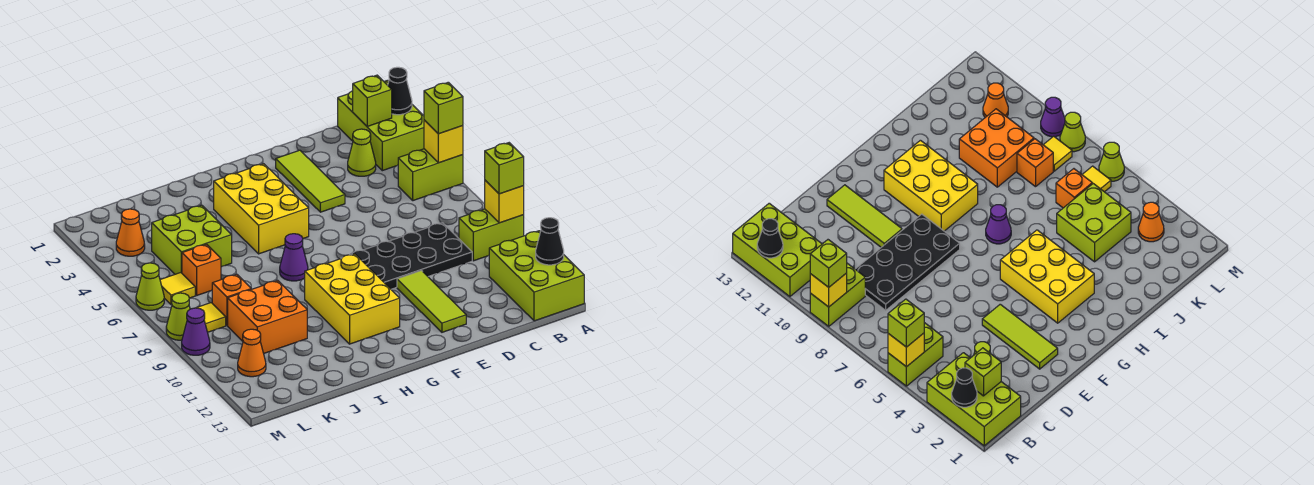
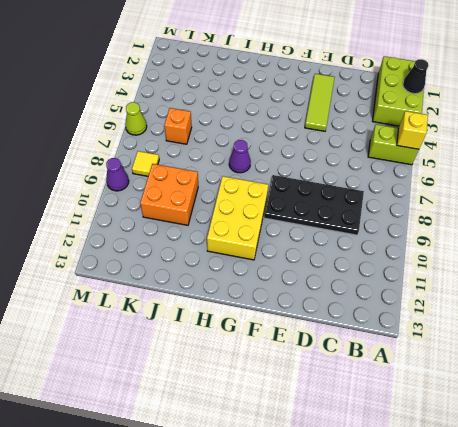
none -> lime brick A9:B9 level 1
none -> lime brick A11:B13 level 1
none -> lime cone C3 level 1

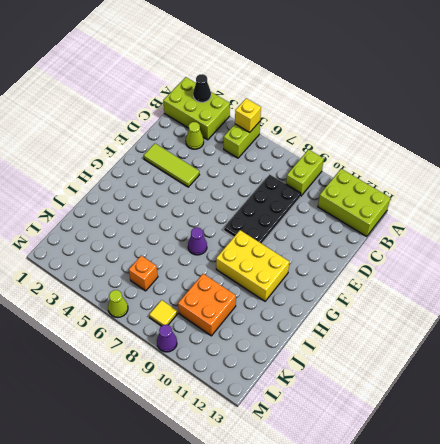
none -> lime tile E10:E12 level 1
none -> yellow brick G3:H5 level 1
none -> lime brick J4:K5 level 1

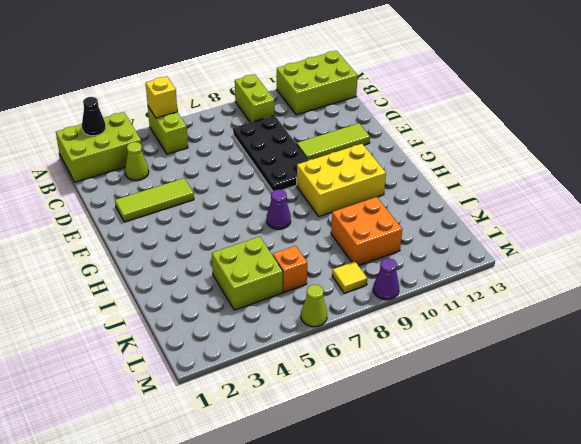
none -> yellow brick G3:H5 level 1
none -> orange brick K8 level 1
none -> orange cone L3 level 1

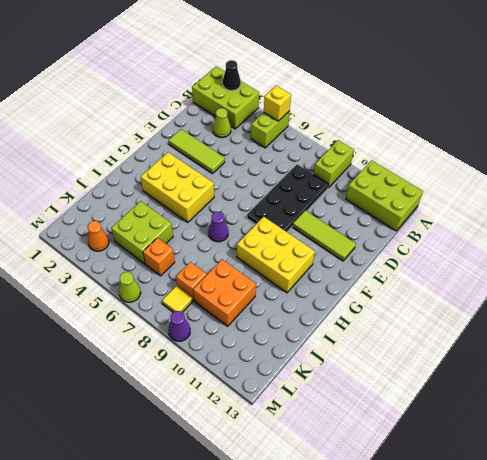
none -> yellow tile L6 level 1
none -> orange cone L11 level 1
none -> lime cone M8 level 1

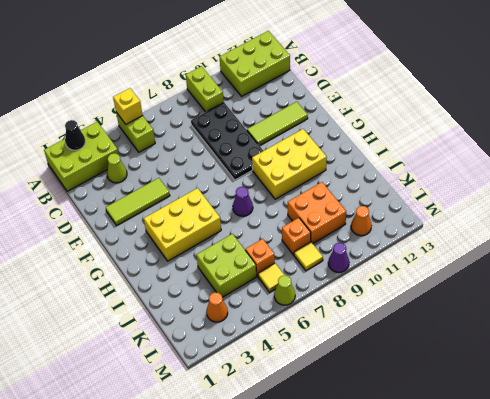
none -> lime cone M8 level 1
none -> yellow brick A9 level 2
none -> black cone A12 level 2

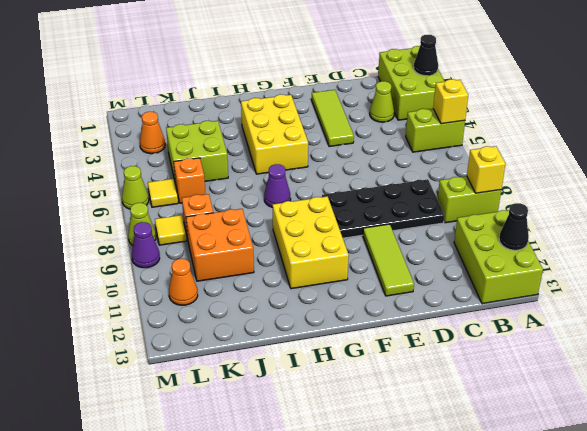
none -> lime brick B2 level 2
none -> lime brick A5 level 3
none -> lime brick A9 level 3

